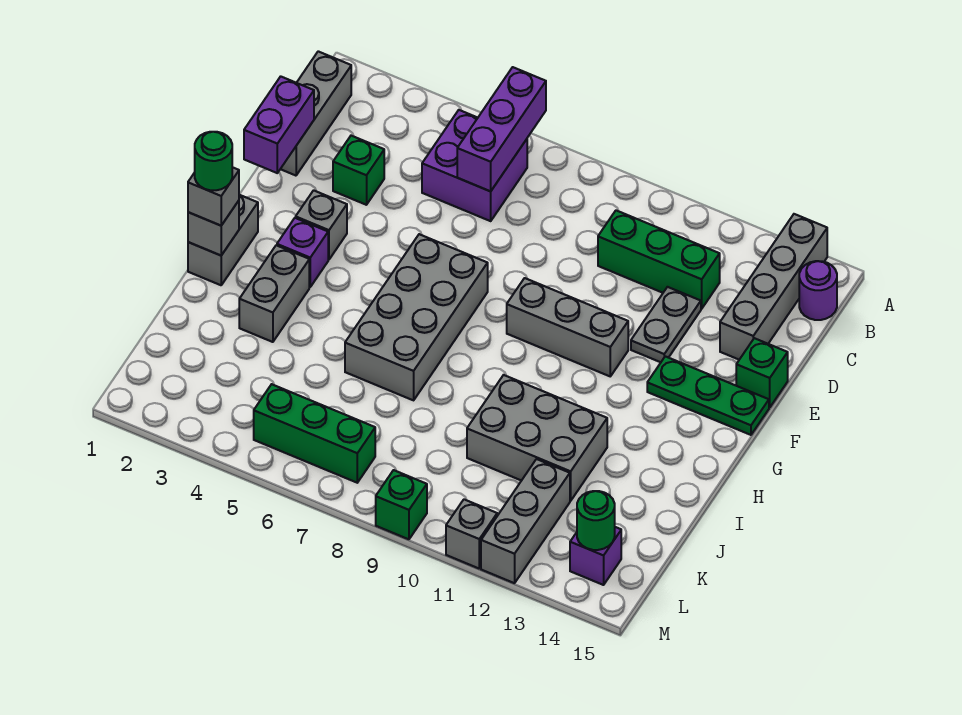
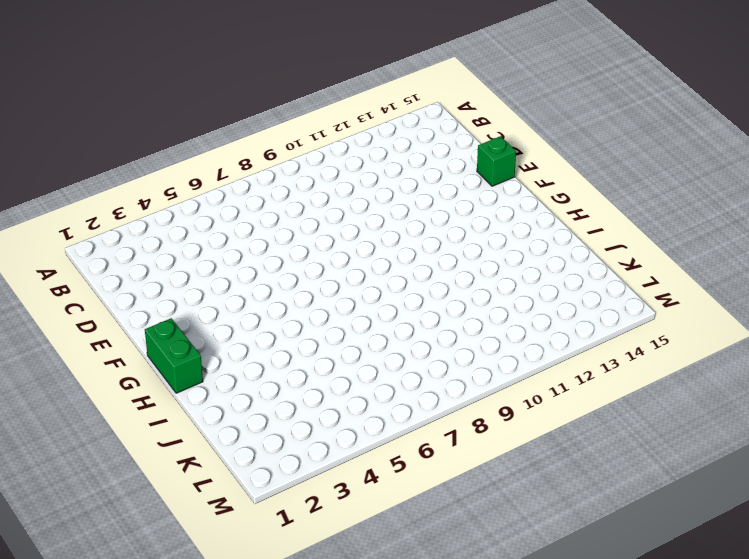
green brick G1:H1 level 1 -> grey brick G1:H1 level 1
none -> grey brick A14:D14 level 1
none -> grey brick B1:D1 level 1
none -> purple brick B5:C6 level 1

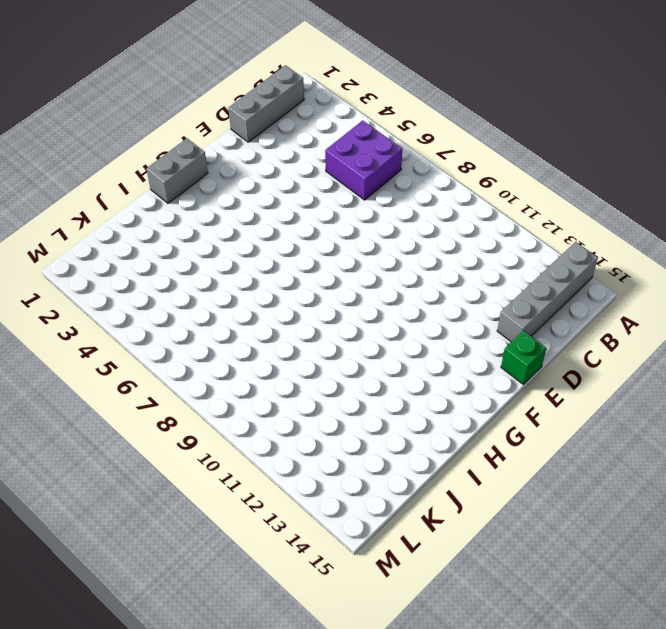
none -> purple round brick B15 level 1
none -> green brick C10:C12 level 1
none -> green brick D3 level 1

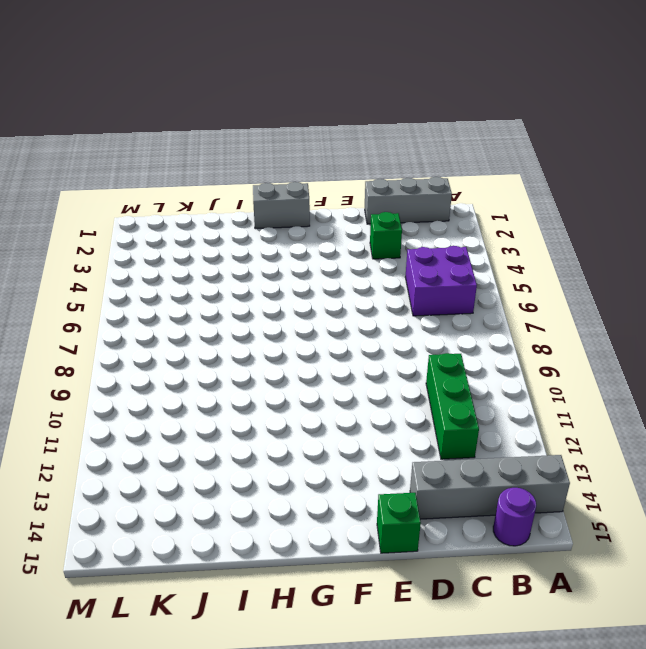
none -> grey plate D12:E12 level 1
none -> grey brick F3 level 1
none -> grey brick F6:I7 level 1

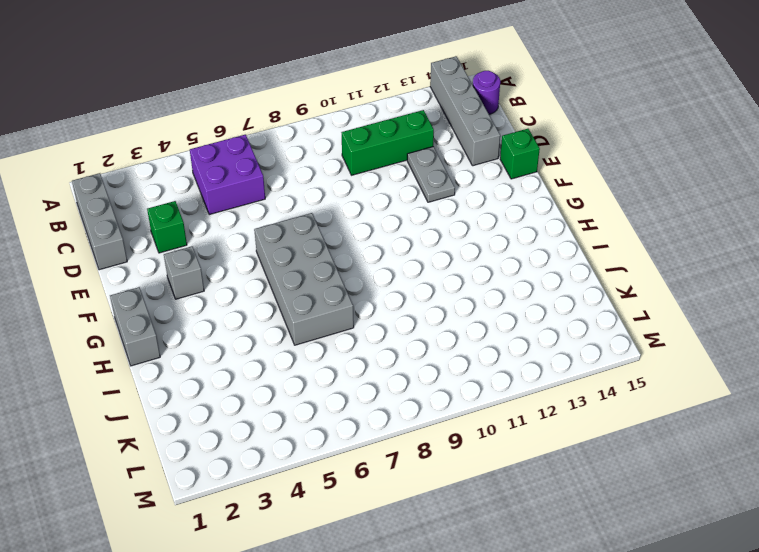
none -> grey brick F9:F11 level 1
none -> green plate F13:F15 level 1
none -> purple brick G3 level 1

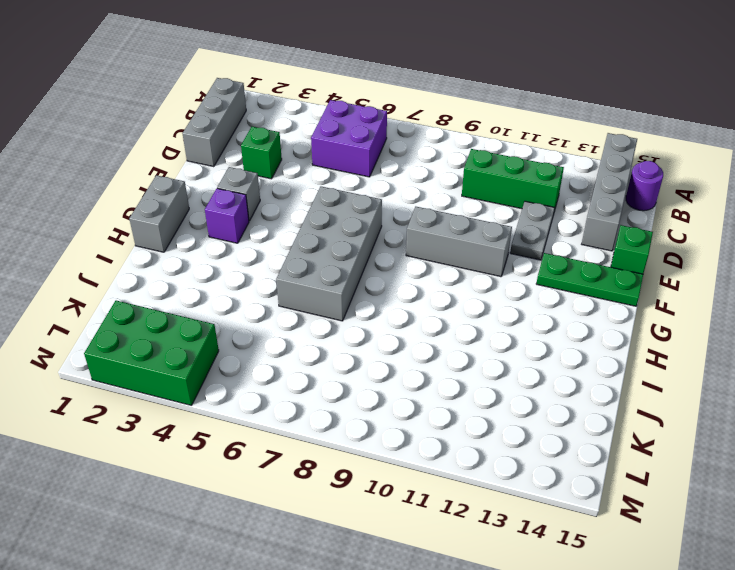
green brick L2:M4 level 1 -> none
none -> grey brick H3:I3 level 1
none -> grey brick I10:J12 level 1
none -> grey brick K12:M12 level 1

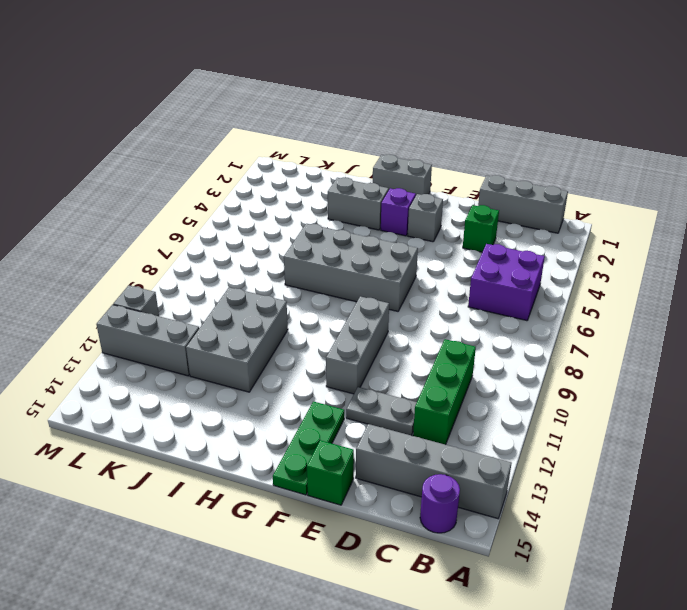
none -> green brick L5:L7 level 1
none -> purple brick L14 level 1
none -> green brick M9 level 1

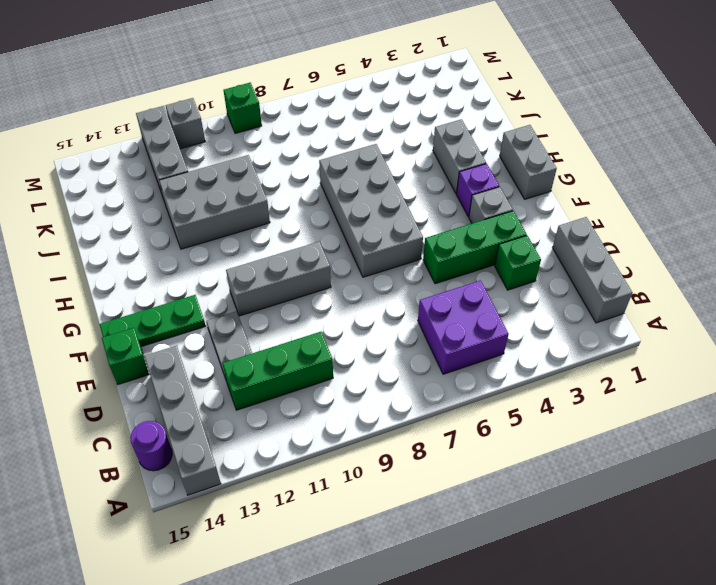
green brick E3:E5 level 1 -> green brick L5:L7 level 1
none -> purple brick L14 level 1
none -> purple brick A6:C6 level 2
none -> purple brick D1:E1 level 2

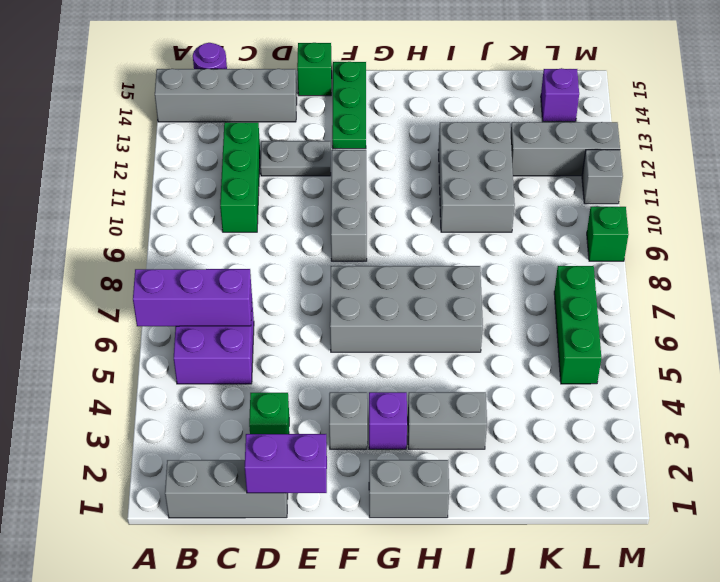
none -> grey brick H1 level 2
none -> green round brick L14 level 2
none -> grey brick H1 level 3

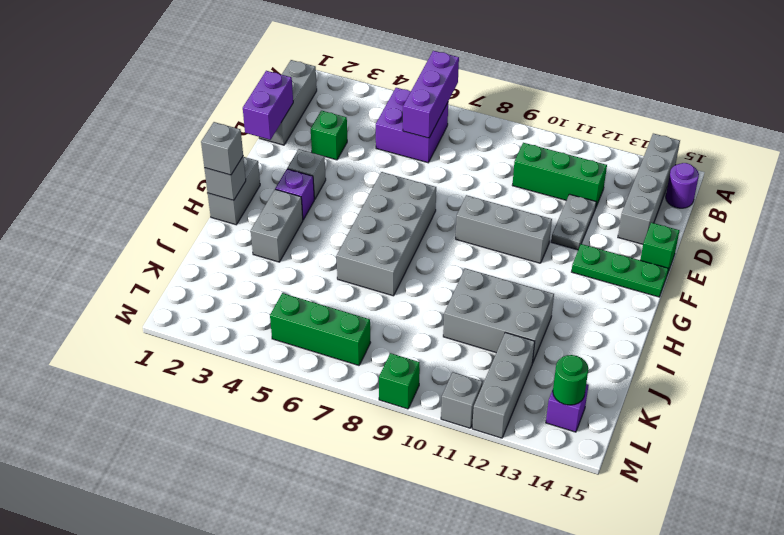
none -> green round brick H1 level 4

